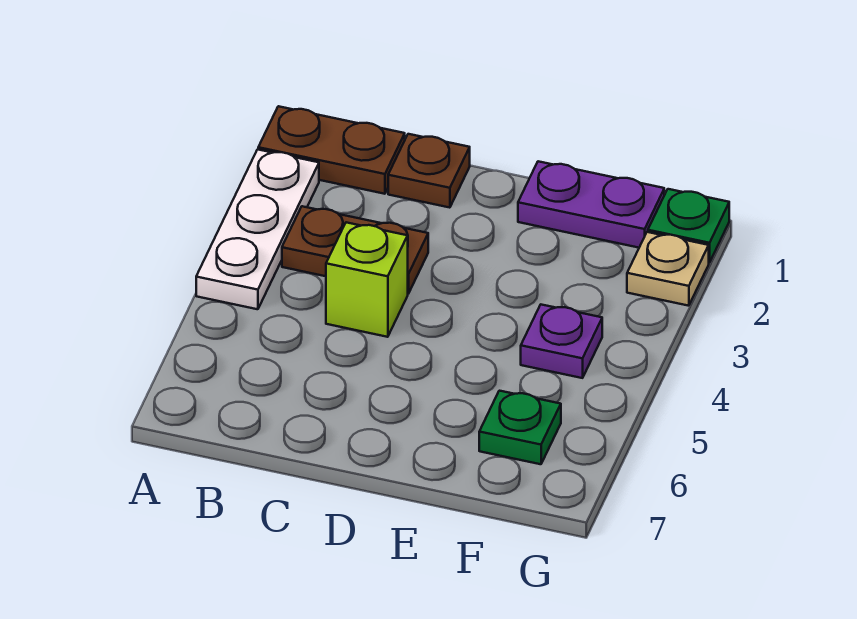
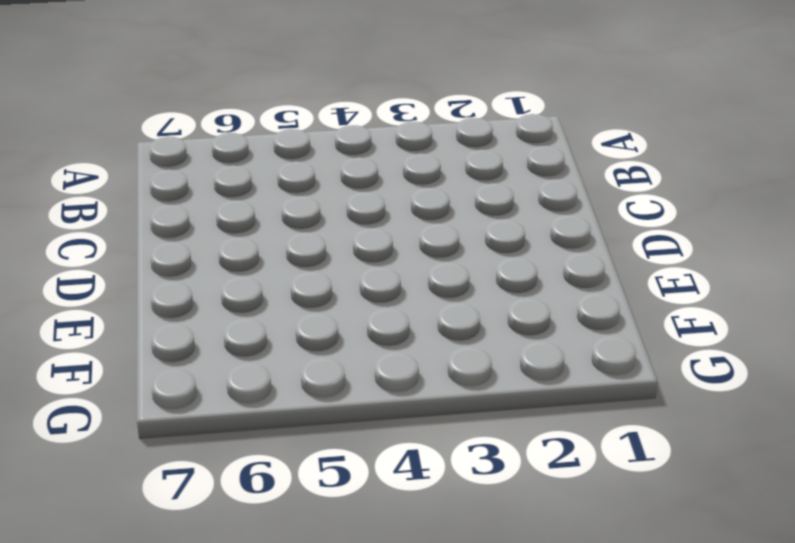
none -> brown plate A1:B1 level 1
none -> white plate A2:A4 level 1

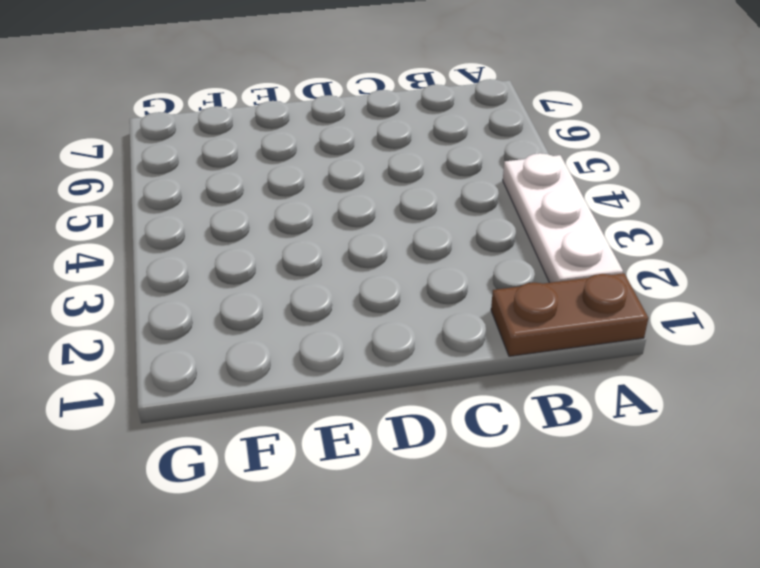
none -> brown plate B3:C3 level 1
none -> brown plate C1 level 1

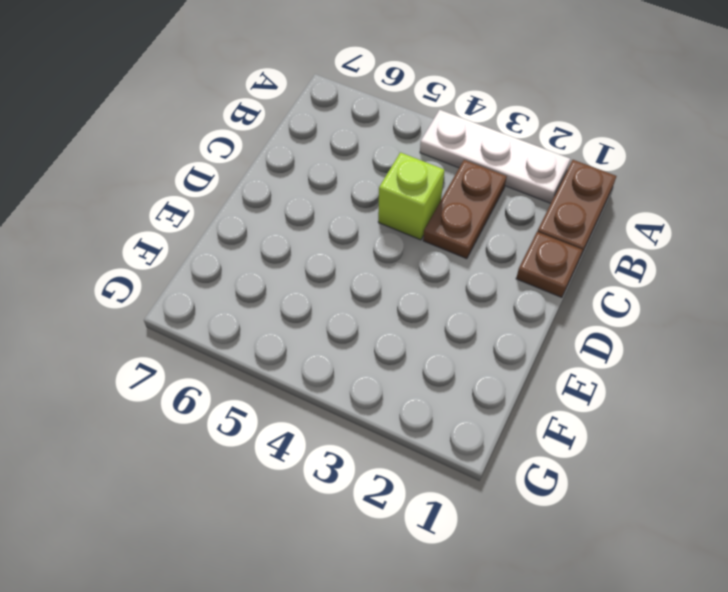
none -> purple plate E1:F1 level 1
none -> purple plate F4 level 1

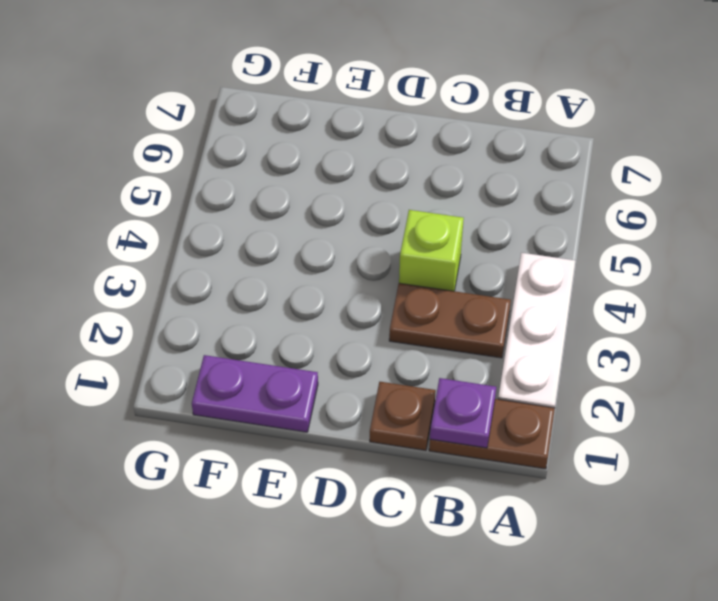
purple plate B1 level 2 -> purple plate F4 level 1
none -> green plate F6 level 1
none -> green plate G1 level 1

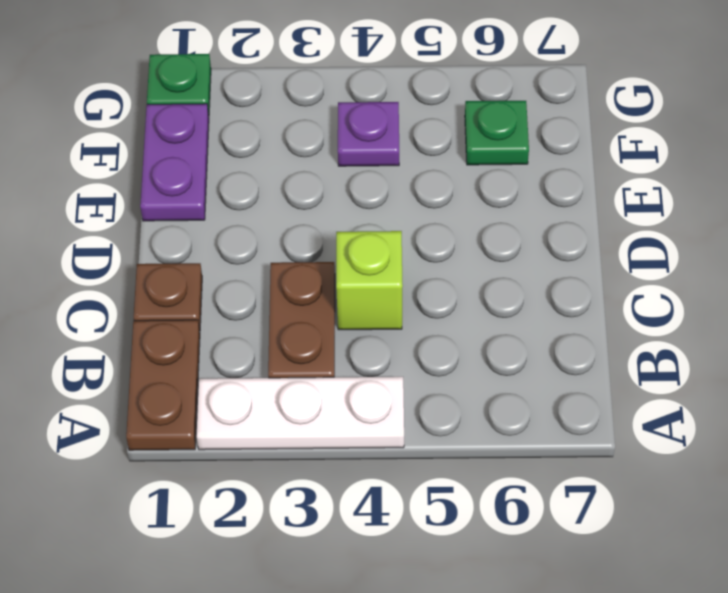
none -> tan plate G2 level 1

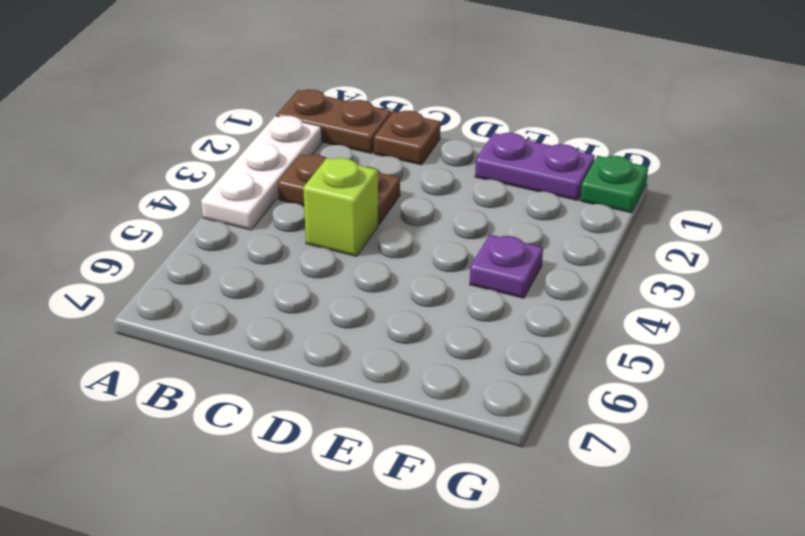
none -> green plate F6 level 1
none -> tan plate G2 level 1

